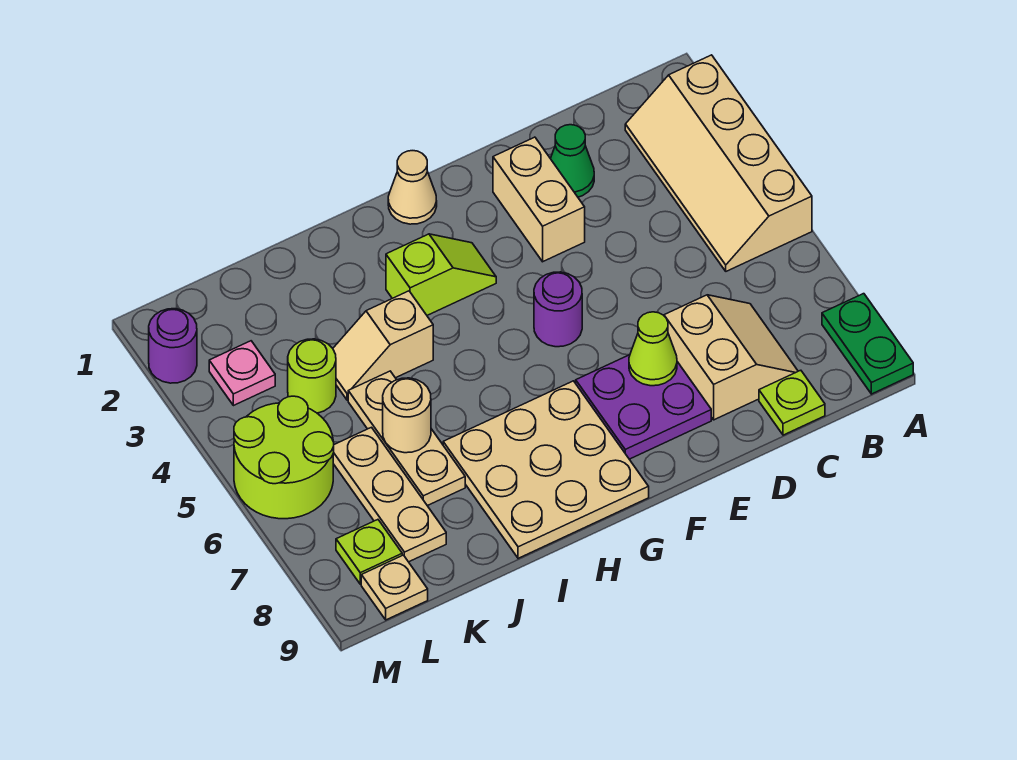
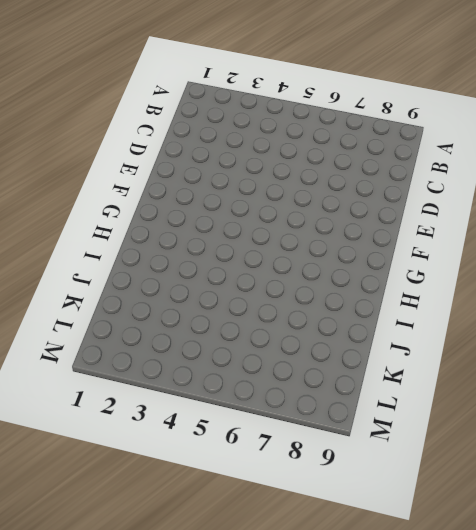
none -> tan slope A2:B5 level 1 top A
none -> green plate A8:A9 level 1
none -> tan slope C7:D8 level 1 top D

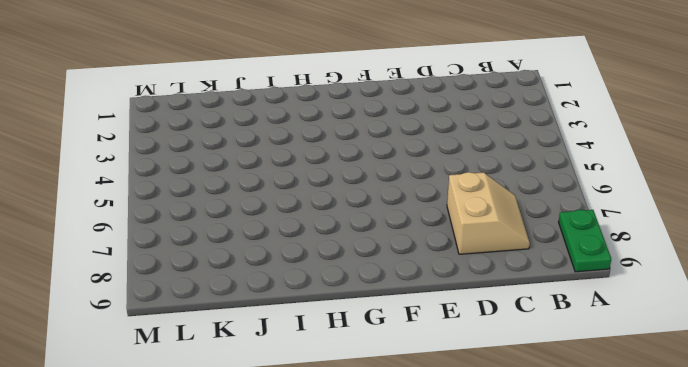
none -> tan slope A2:B5 level 1 top A
none -> lime plate C9 level 1
none -> green cone D2 level 1

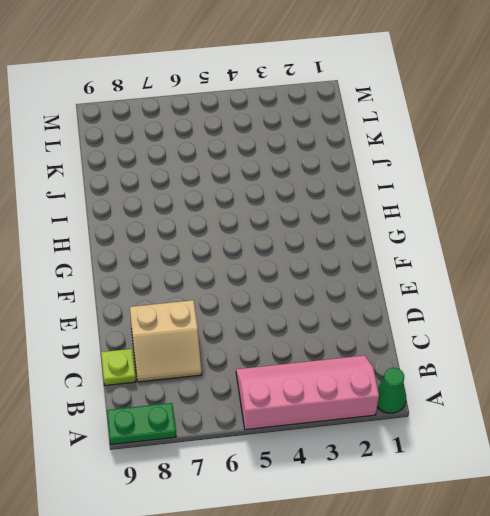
green cone A1 level 1 -> green cone D2 level 1
pink slope A2:B5 level 1 top A -> tan slope A2:B5 level 1 top A
none -> tan brick E2:E3 level 1
none -> purple plate E7:F8 level 1
none -> purple round brick F5 level 1

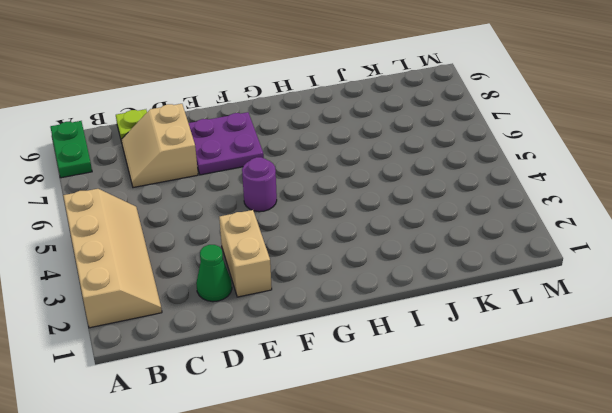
none -> tan cone G1 level 1
none -> lime slope G3:H3 level 1 top H
none -> tan plate G7:I9 level 1

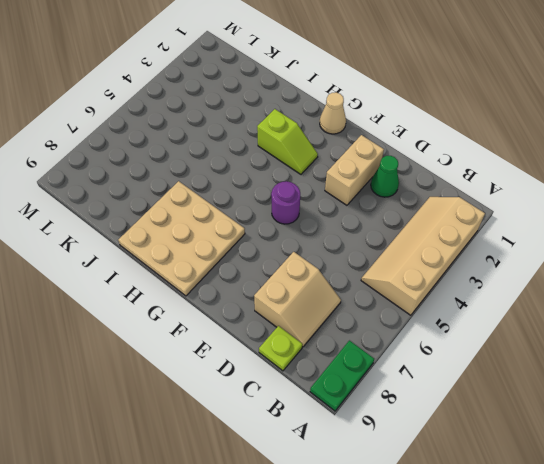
none -> purple plate E7:F8 level 1
none -> tan slope I4:J4 level 1 top I
none -> tan plate J5:J7 level 1

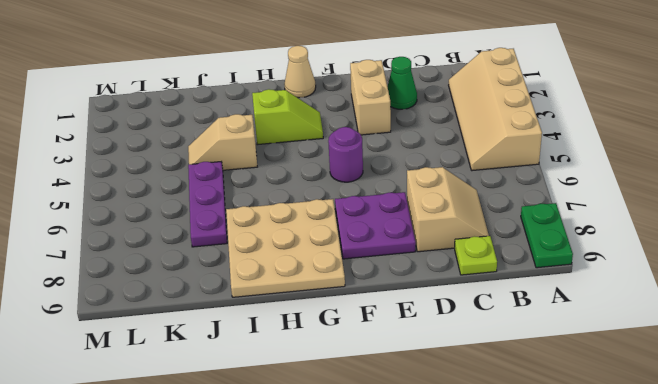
purple plate J5:J7 level 1 -> tan plate J5:J7 level 1
none -> lime round brick K4 level 1
none -> tan plate K6:K8 level 1
none -> pink plate L3 level 1

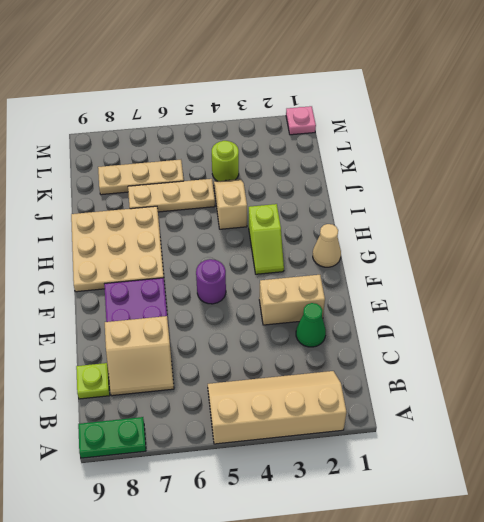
pink plate M1 level 1 -> pink plate L3 level 1
none -> lime round brick L5:M6 level 1
none -> lime plate L8 level 1
none -> tan plate L9 level 1

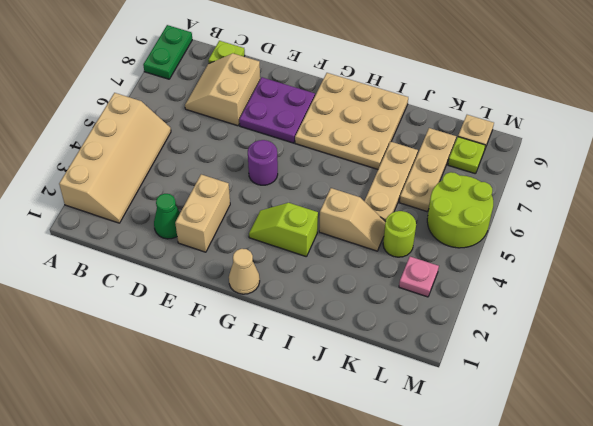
none -> purple round brick M2 level 1
none -> lime cone E7 level 2
none -> tan round brick J6 level 2

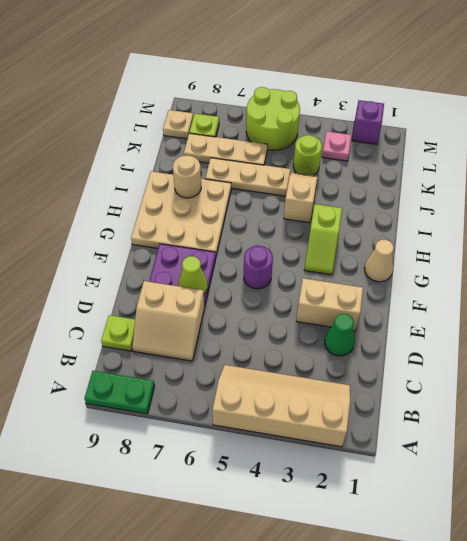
tan round brick I8 level 2 -> tan round brick J6 level 2
purple brick M2 level 1 -> purple round brick M2 level 1

